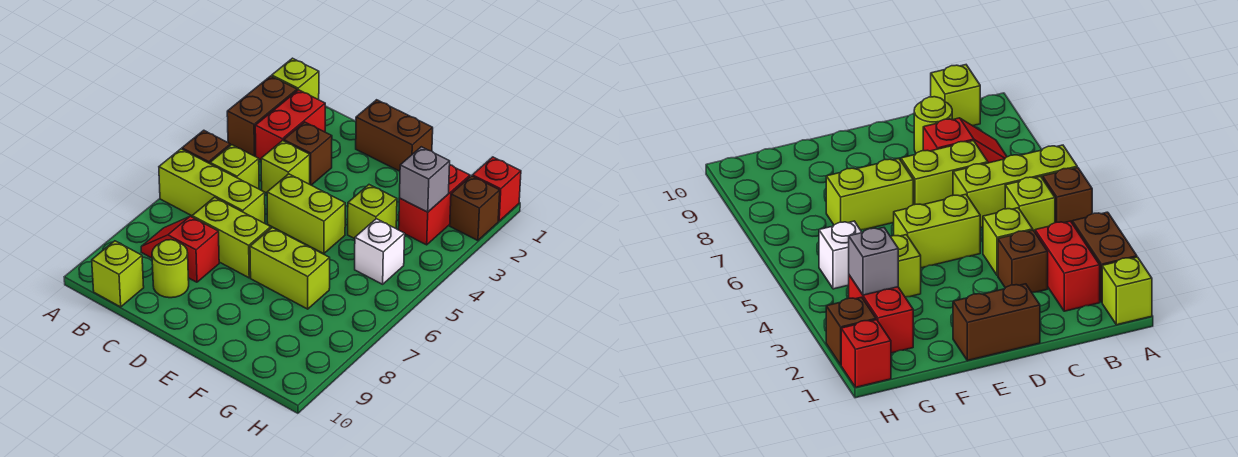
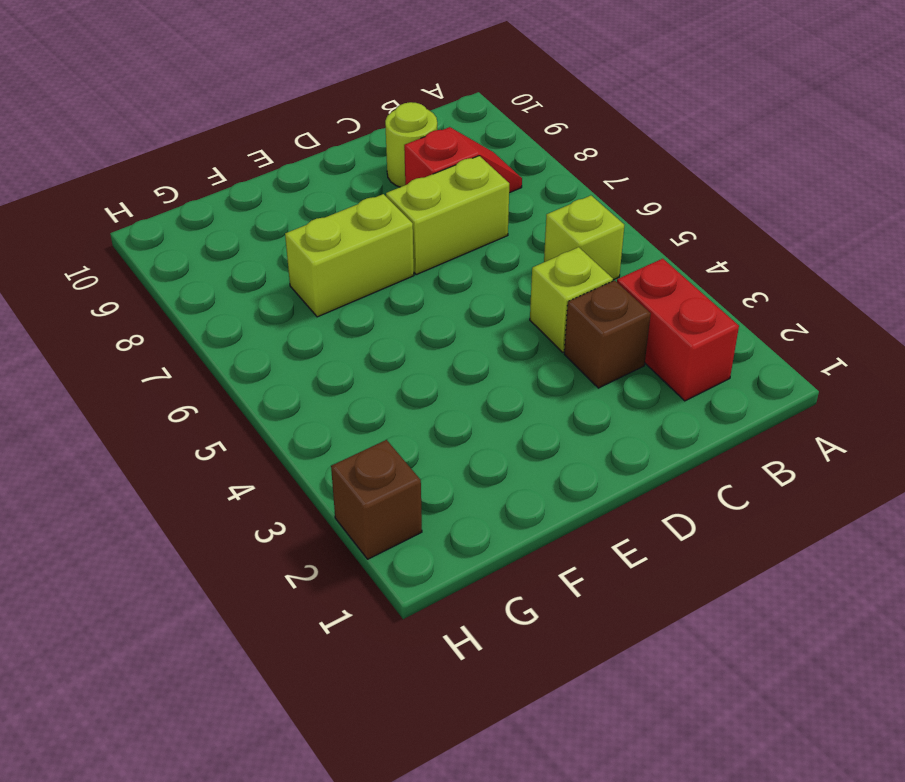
none -> lime brick A1 level 1
none -> brown brick A2:A3 level 1
none -> brown brick A5 level 1

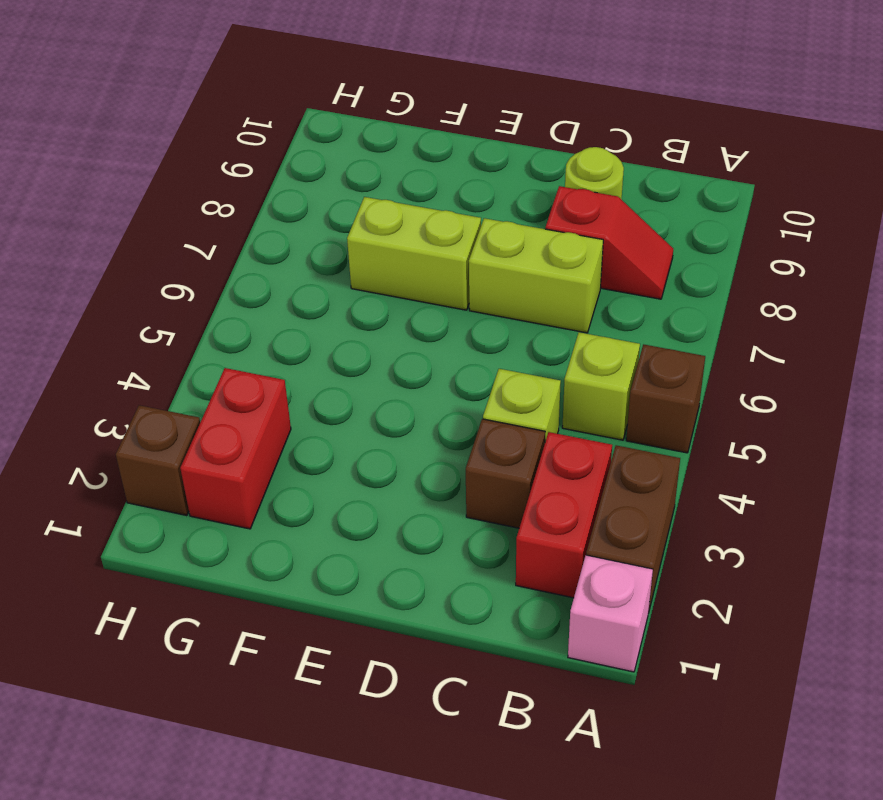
pink brick A1 level 1 -> lime brick A1 level 1
none -> lime brick A6:C6 level 1
none -> lime brick B10 level 1
none -> brown brick D1:E1 level 1

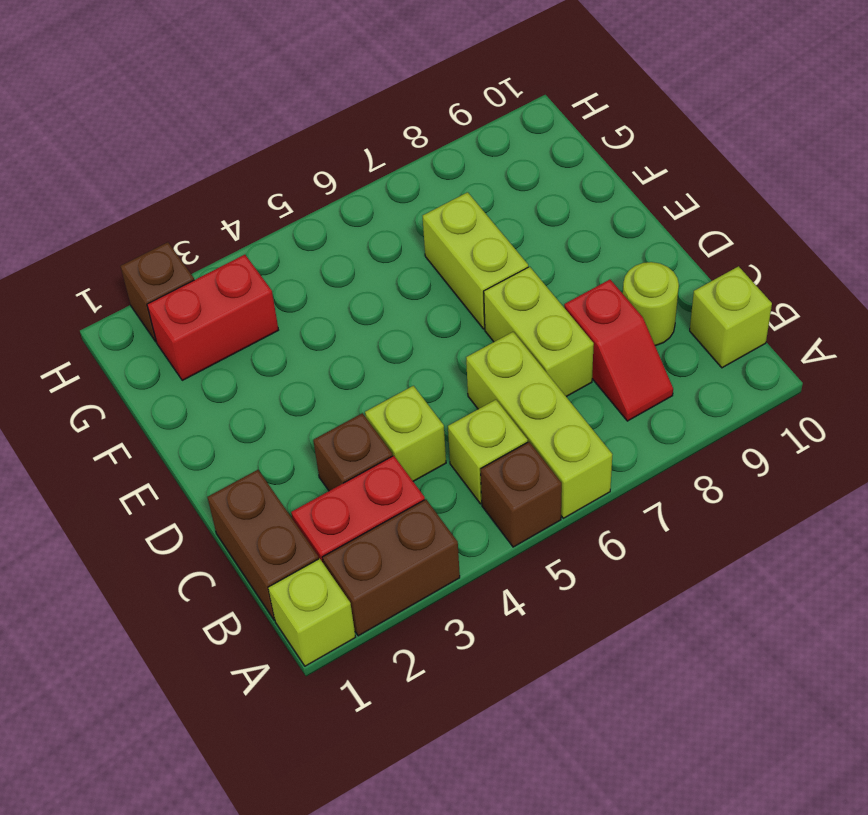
brown brick B1:C1 level 1 -> brown brick D1:E1 level 1
none -> lime brick D5:E5 level 1
none -> lime brick F4 level 1
none -> white brick G5 level 1

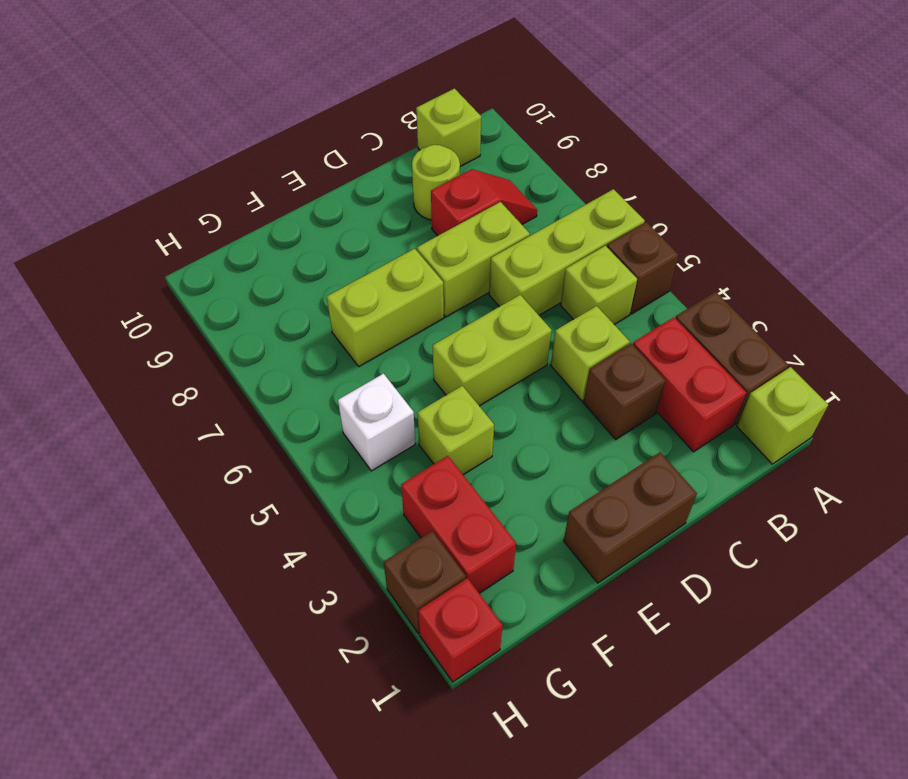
none -> grey brick G3 level 2

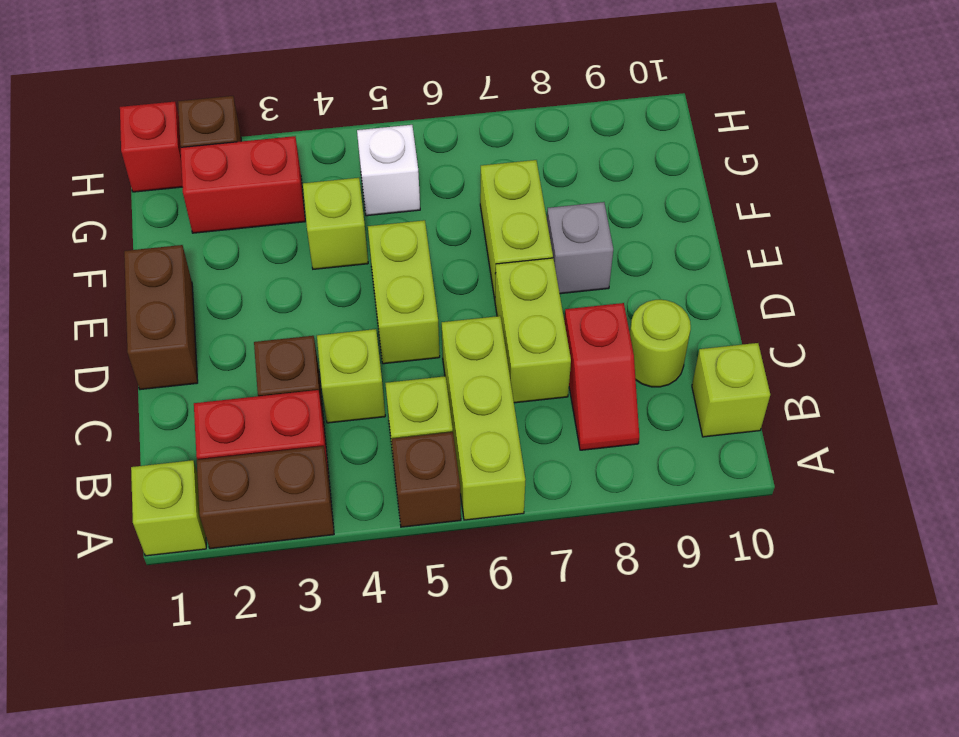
grey brick E8 level 1 -> grey brick G3 level 2

